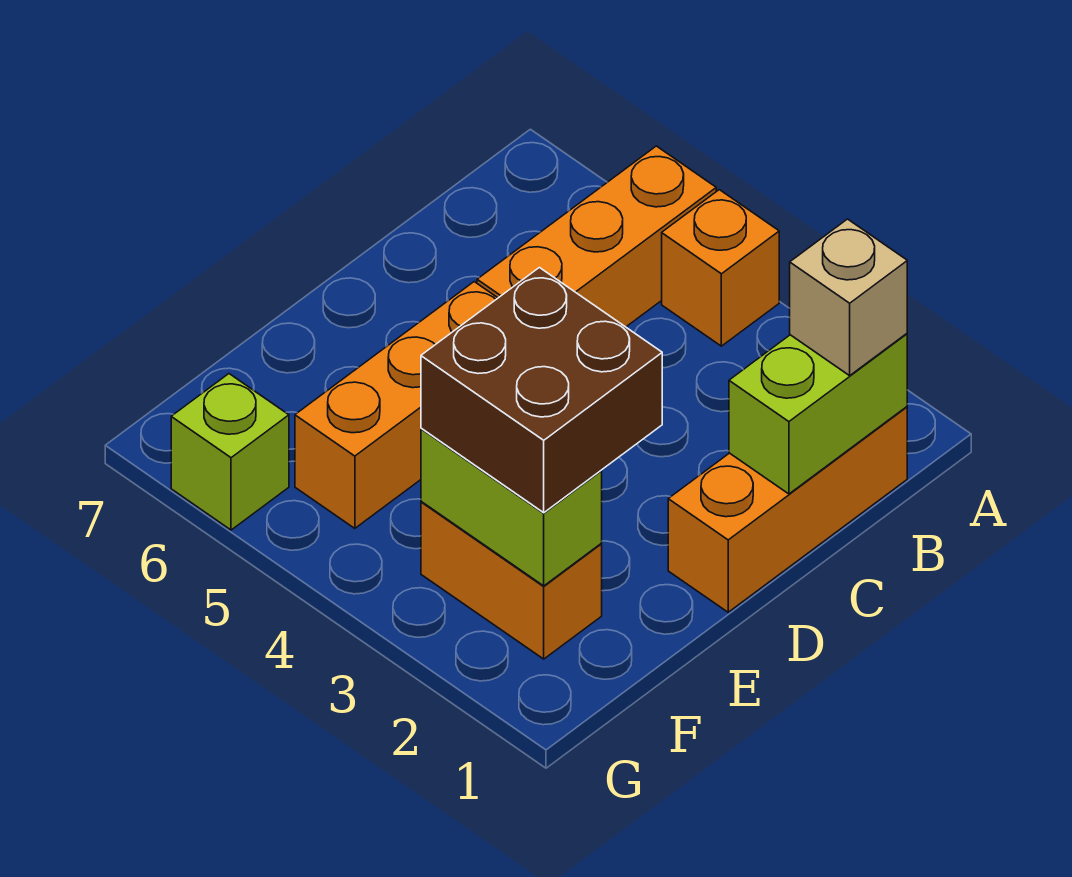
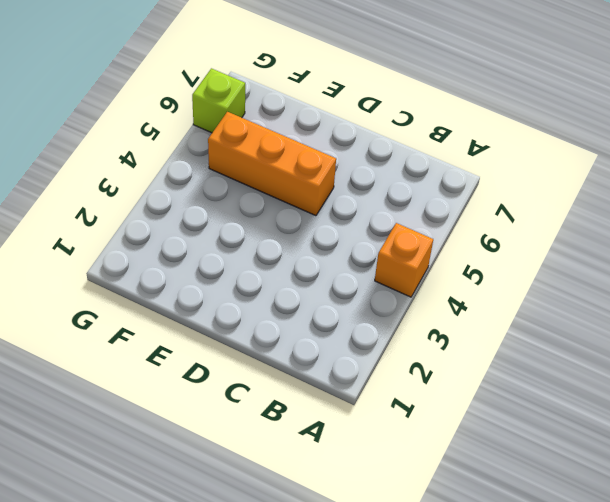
none -> orange brick A5:C5 level 1
none -> orange brick B1:D1 level 1

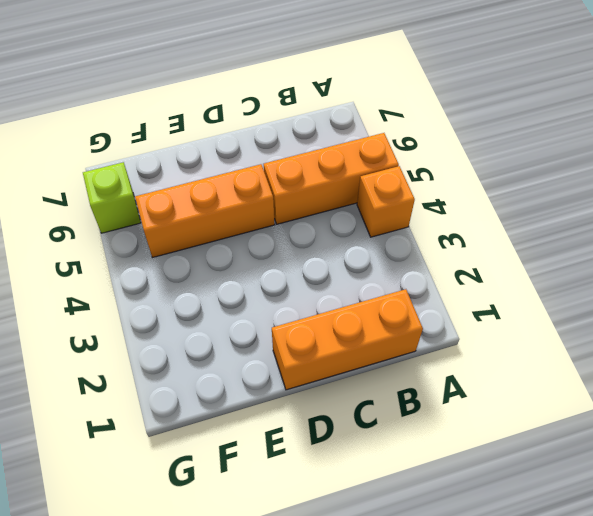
none -> orange brick F2:F3 level 1
none -> lime brick B1:C1 level 2

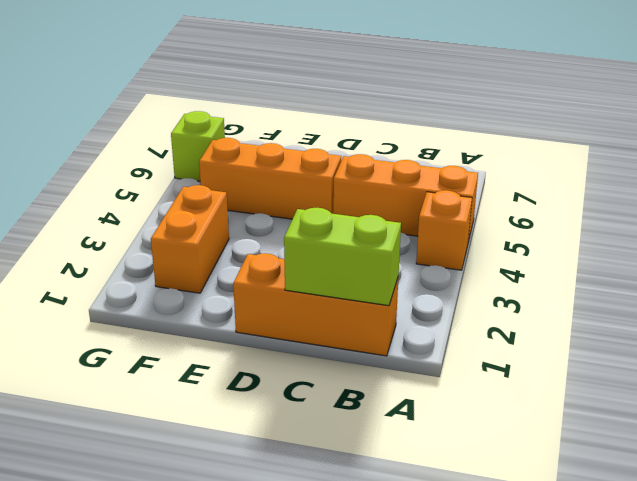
none -> lime brick F2:F3 level 2
none -> tan brick B1 level 3

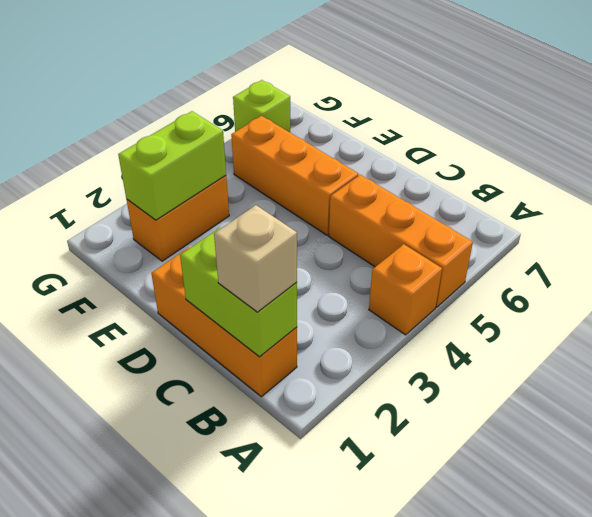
none -> brown brick E2:F3 level 3

